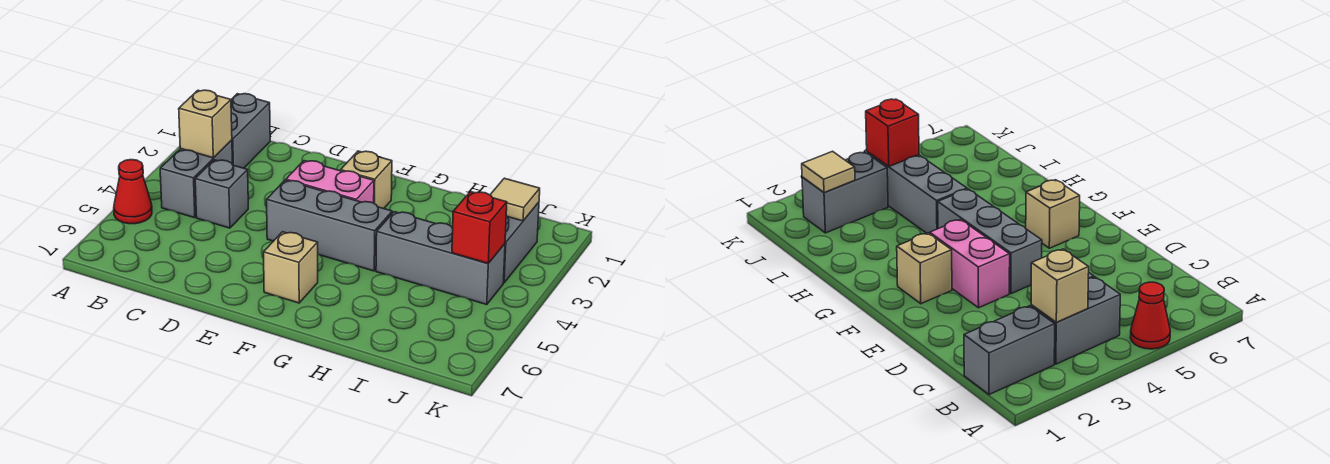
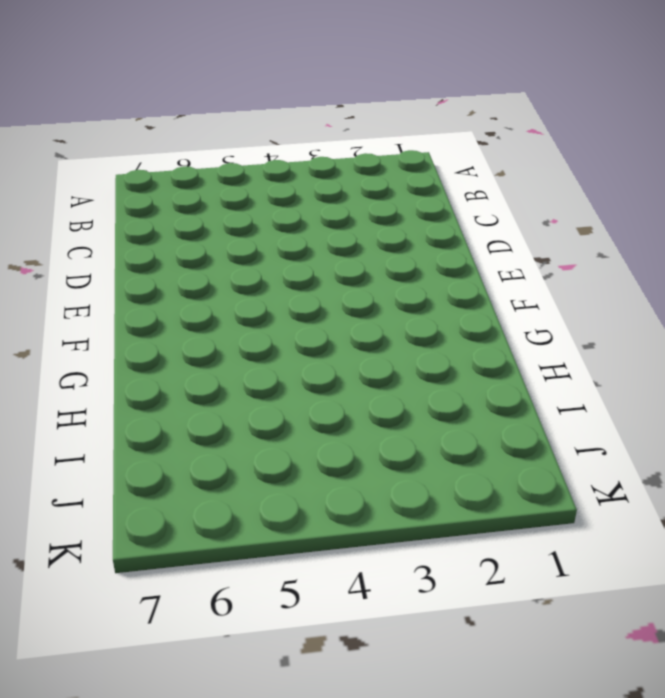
none -> red cone A5 level 1
none -> grey brick B1:B2 level 1
none -> grey brick B3:B4 level 1

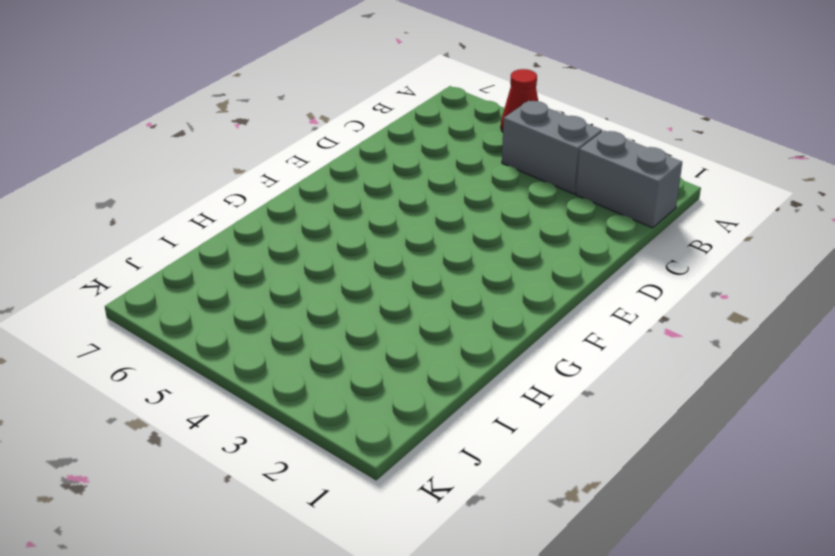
none -> grey brick C4 level 1
none -> pink brick E3:F3 level 1
none -> grey brick E4:G4 level 1

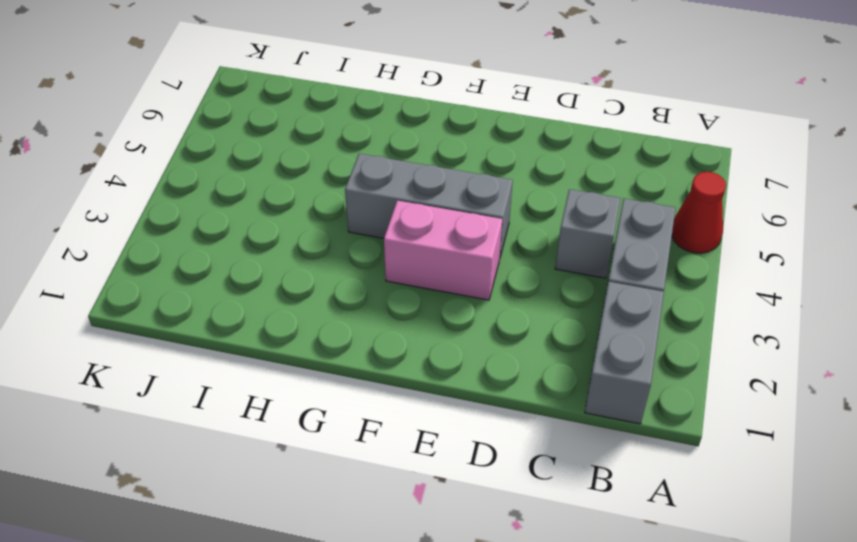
none -> tan brick F2 level 1
none -> tan brick F6 level 1
none -> grey brick H4:J4 level 1

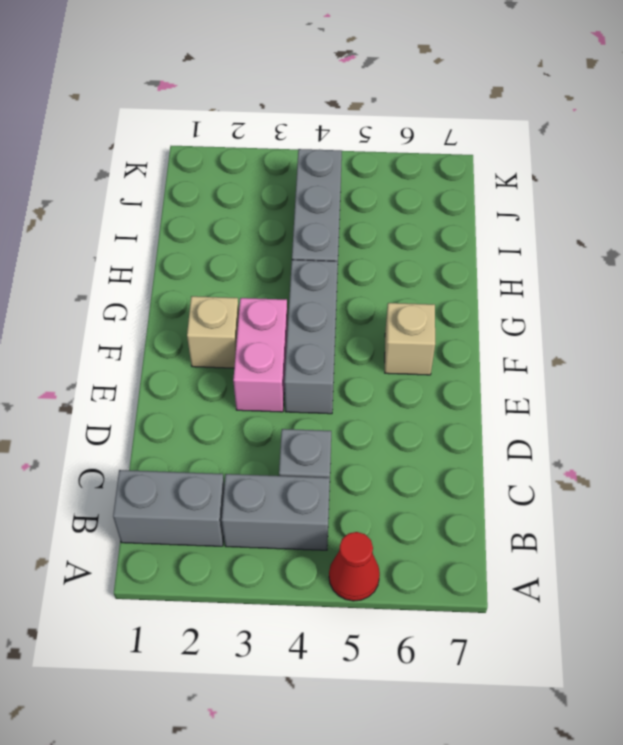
none -> grey brick J2:J3 level 1
none -> tan brick B3 level 2
none -> tan tile J2 level 2

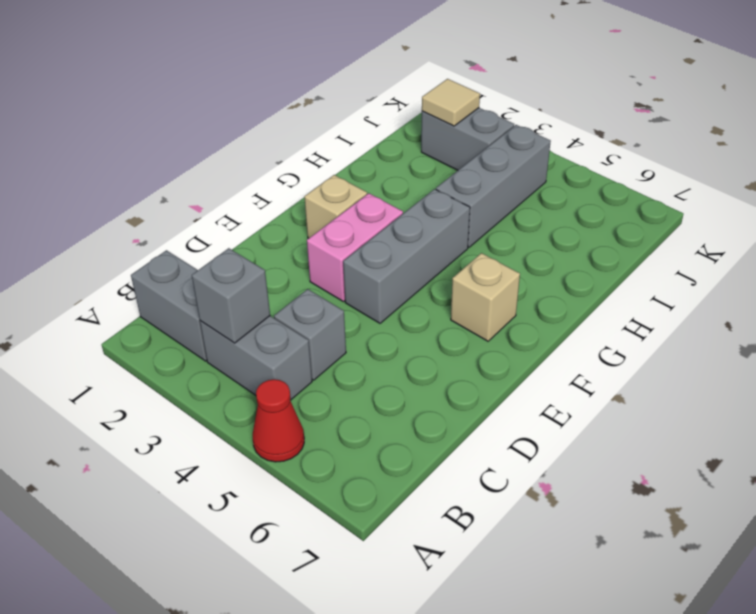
grey brick B3 level 2 -> tan brick B3 level 2
none -> red brick J4 level 2

